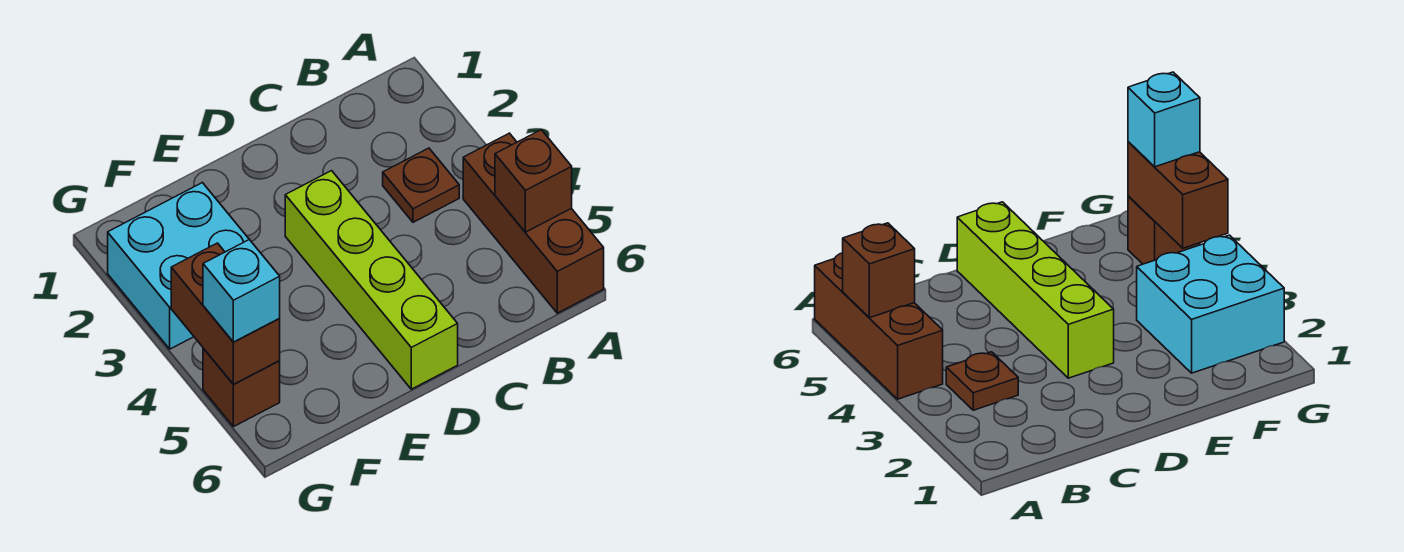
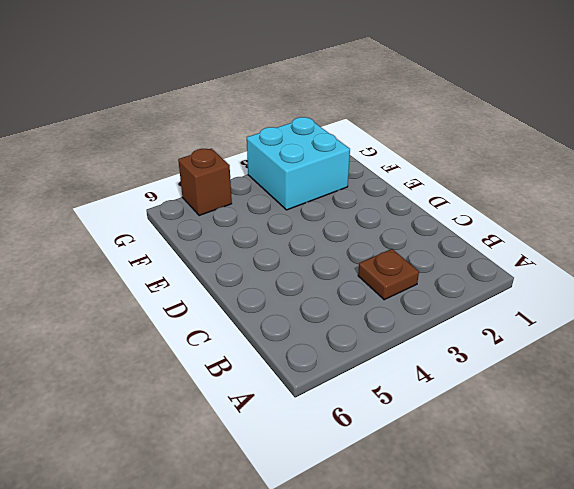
none -> brown brick A4:A6 level 1
none -> lime brick D3:D6 level 1

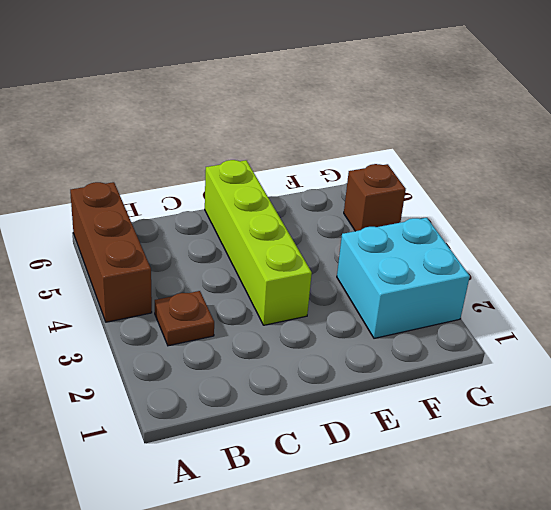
none -> brown brick A5 level 2
none -> brown brick G4:G5 level 2

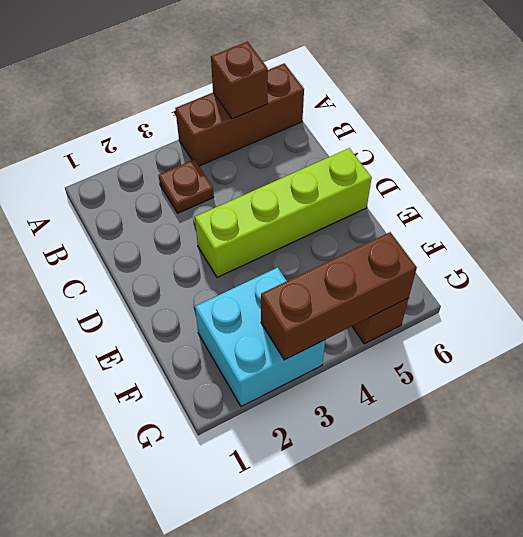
brown brick G3:G5 level 2 -> brown brick G4:G5 level 2
none -> cyan brick G5 level 3

